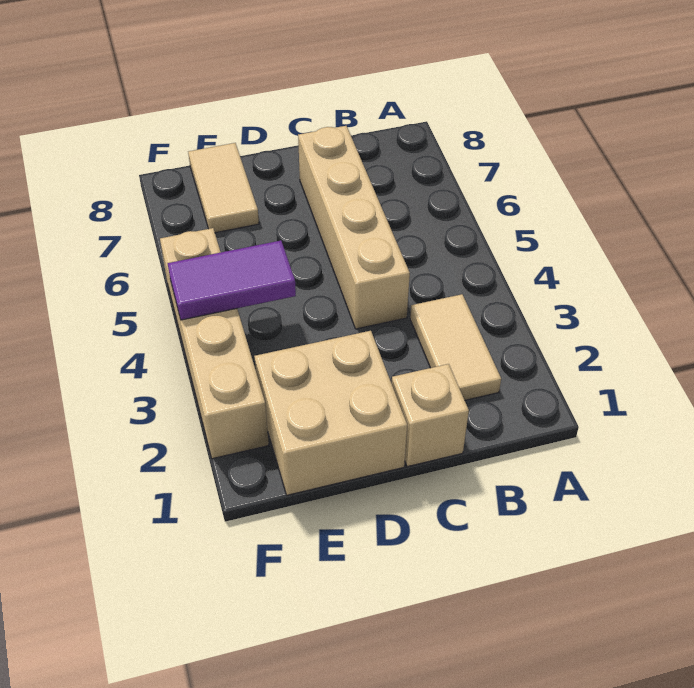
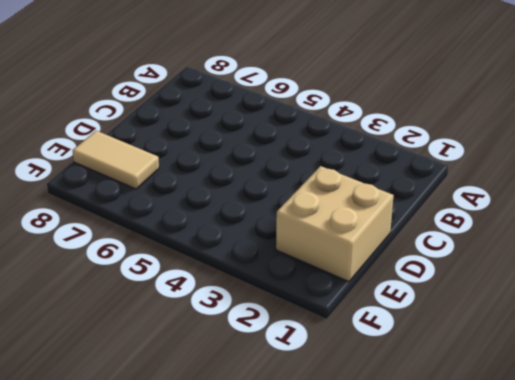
none -> tan tile B2:B3 level 1
none -> tan brick C1 level 1

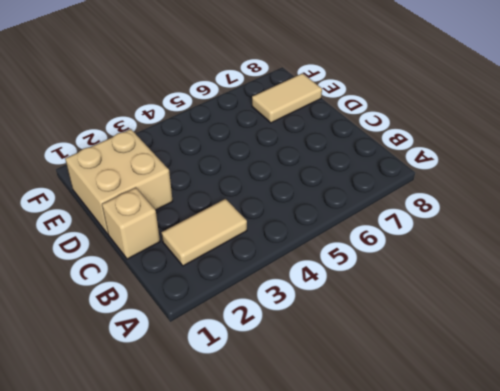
none -> tan brick C4:C7 level 1
none -> tan brick F2:F5 level 1

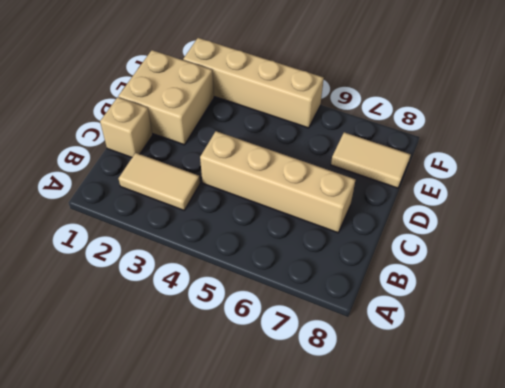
none -> purple tile E4:F4 level 2

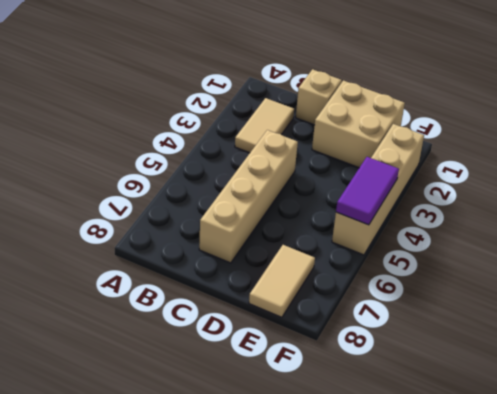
purple tile F4:F5 level 2 -> purple tile E4:F4 level 2

